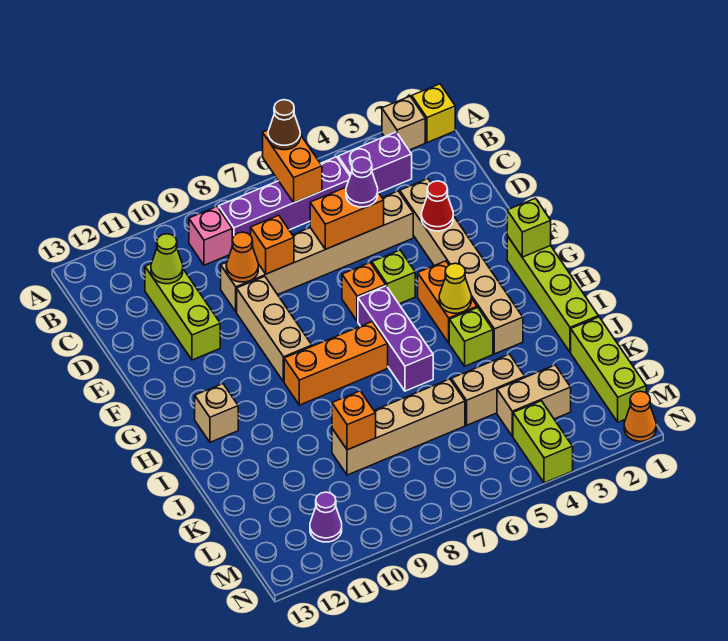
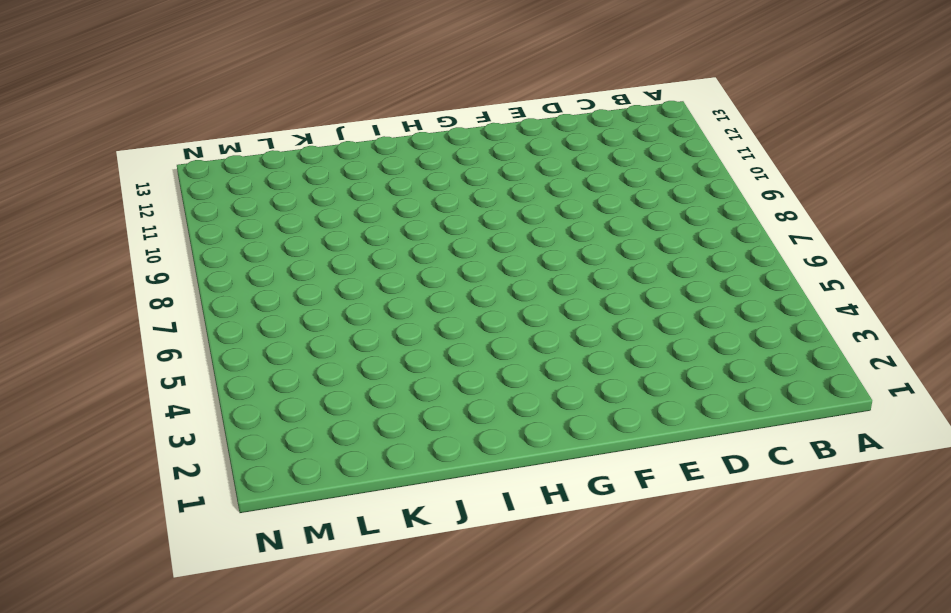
none -> yellow brick A1 level 1
none -> tan brick A2 level 1
none -> purple brick B3:B4 level 1
none -> purple brick B5:B8 level 1

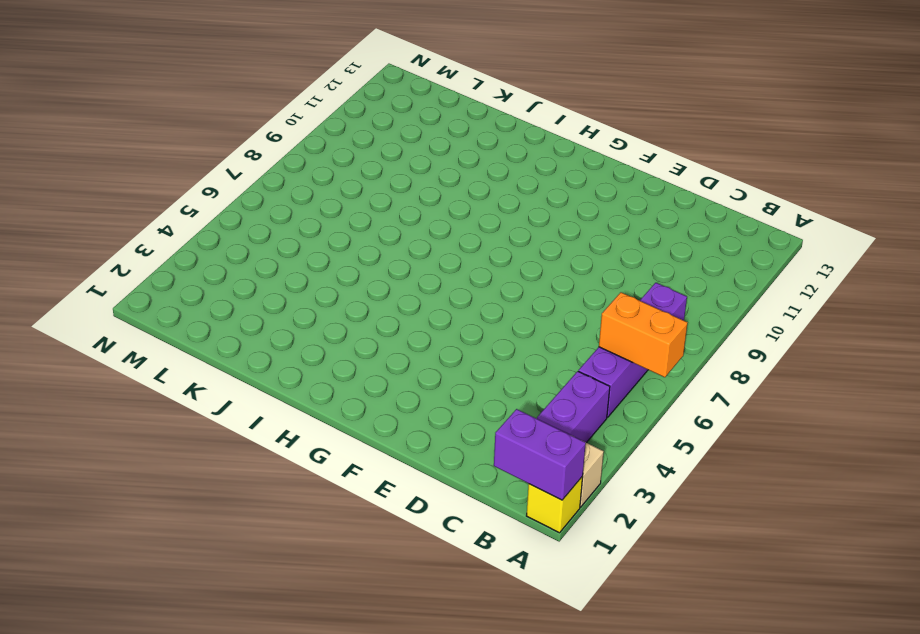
purple brick A1:B1 level 2 -> none
none -> pink brick B9 level 1
none -> lime brick C11:E11 level 1
none -> tan brick D3:I3 level 1
none -> tan brick D4:D9 level 1

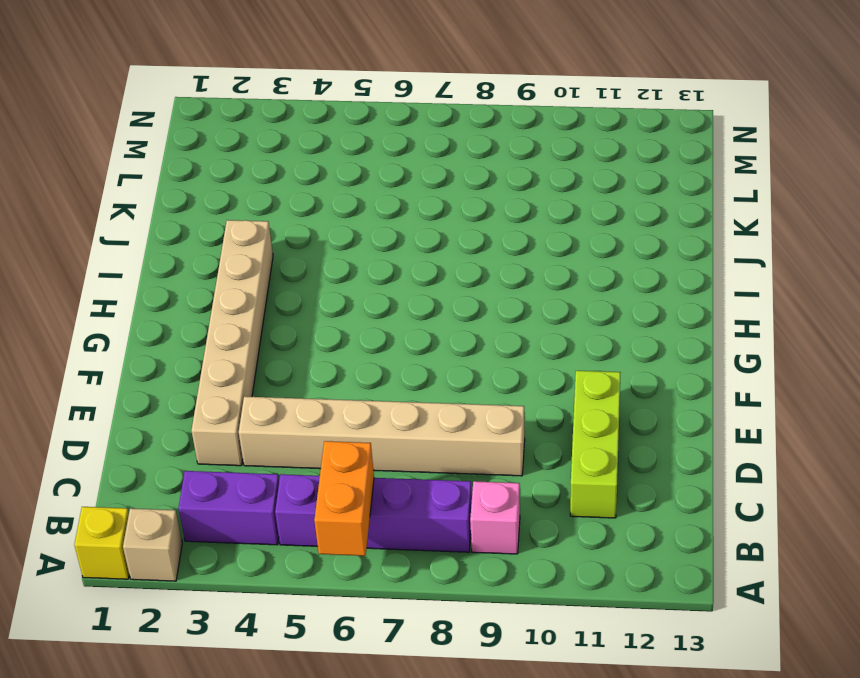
none -> tan brick E9:G9 level 1
none -> lime brick F5 level 1
none -> orange brick F6 level 1
none -> lime brick G1:J1 level 1

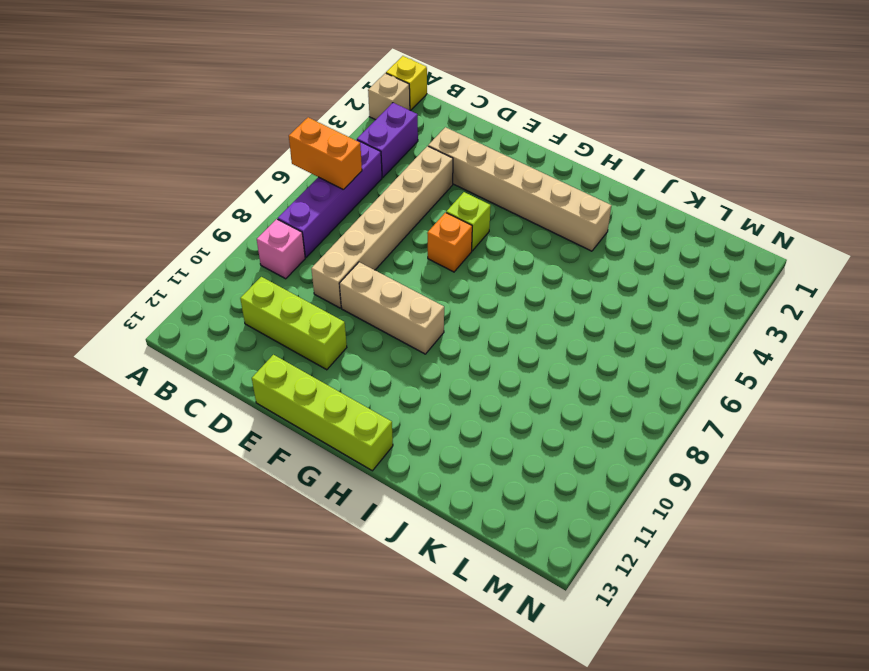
lime brick E13:H13 level 1 -> lime brick G1:J1 level 1
none -> orange brick G4:H4 level 1
none -> purple brick G6:I6 level 1
none -> orange brick H7:H9 level 1
none -> tan brick H12 level 1

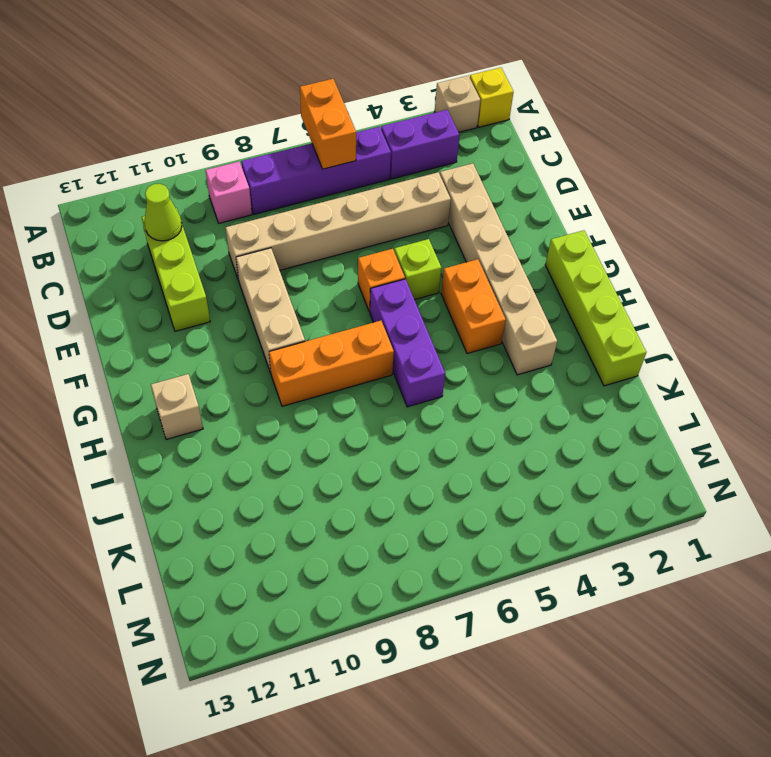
none -> lime brick I4 level 1
none -> lime brick K1:M1 level 1
none -> tan brick K4:K5 level 1
none -> tan brick K6:K9 level 1

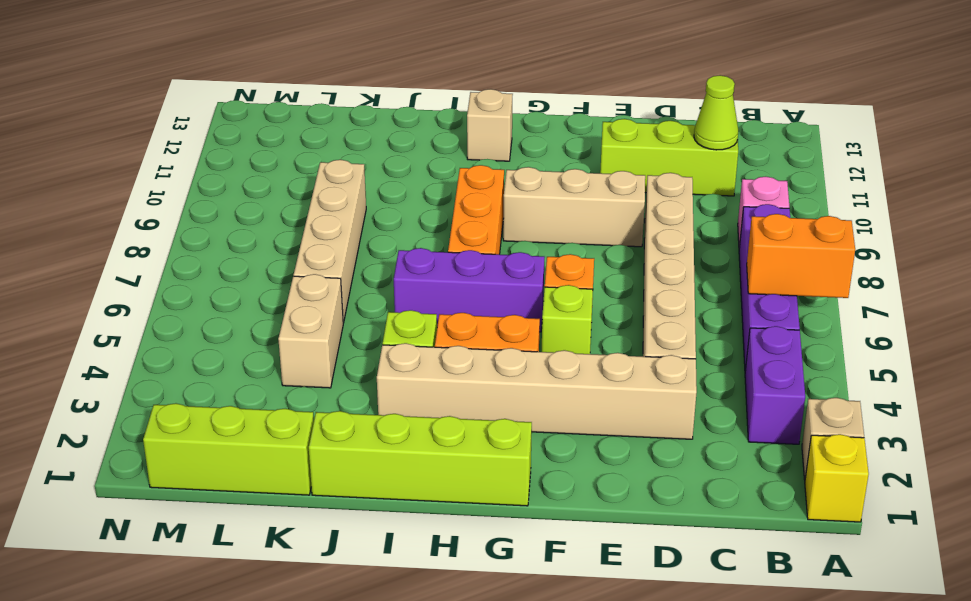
none -> tan brick L3:L4 level 1
none -> lime brick M4:N4 level 1
none -> purple cone M11 level 1
none -> orange cone N1 level 1

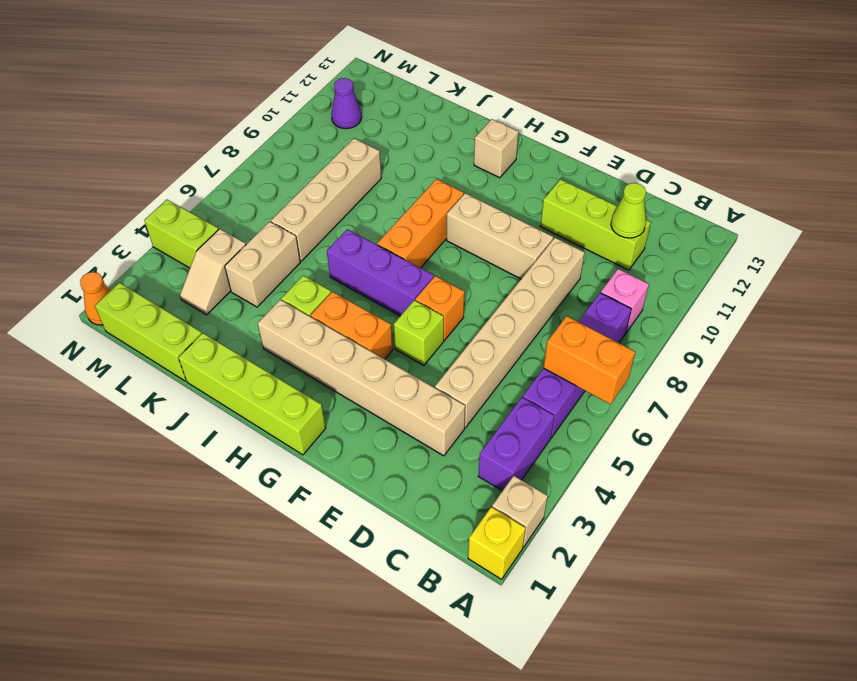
tan slope L3:L4 level 1 top 4 -> tan brick L3:L4 level 1
none -> orange brick D5:D6 level 2
none -> orange brick D8 level 2
none -> orange cone D9 level 2
none -> red cone E3 level 2

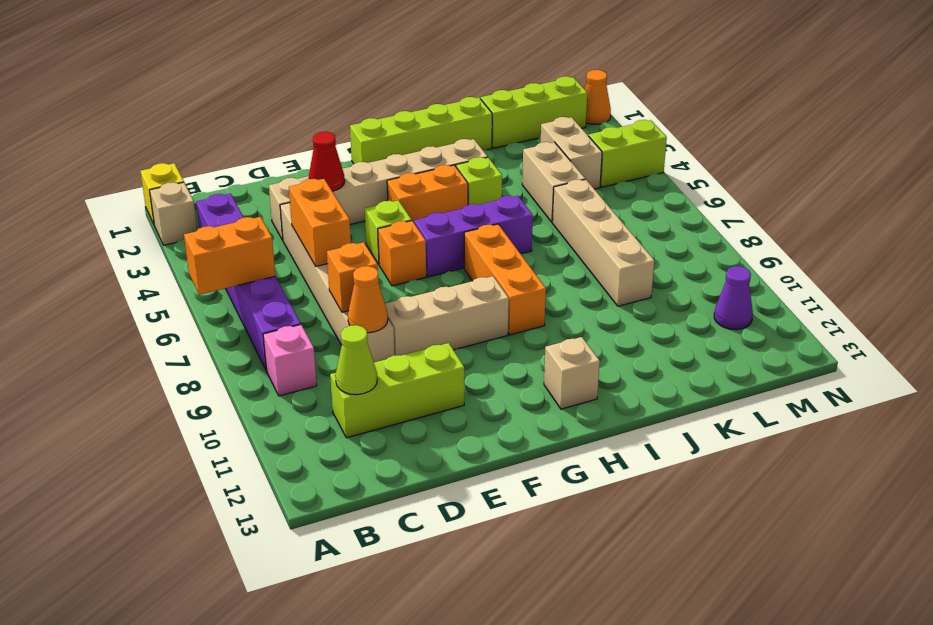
none -> lime brick G1 level 2
none -> yellow cone H4 level 2
none -> orange brick K9 level 2
none -> brown cone A6 level 3

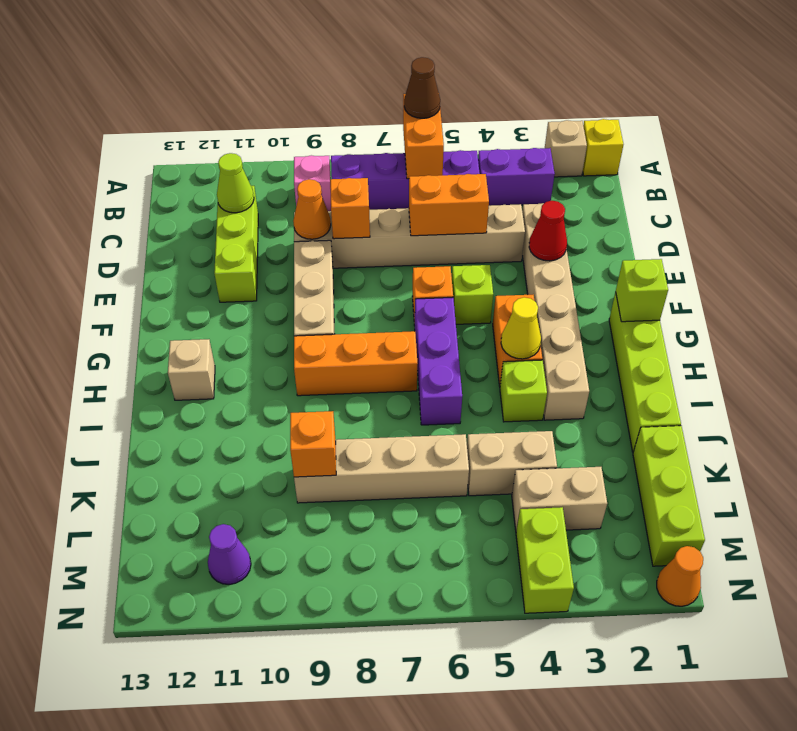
none -> purple cone D5 level 3

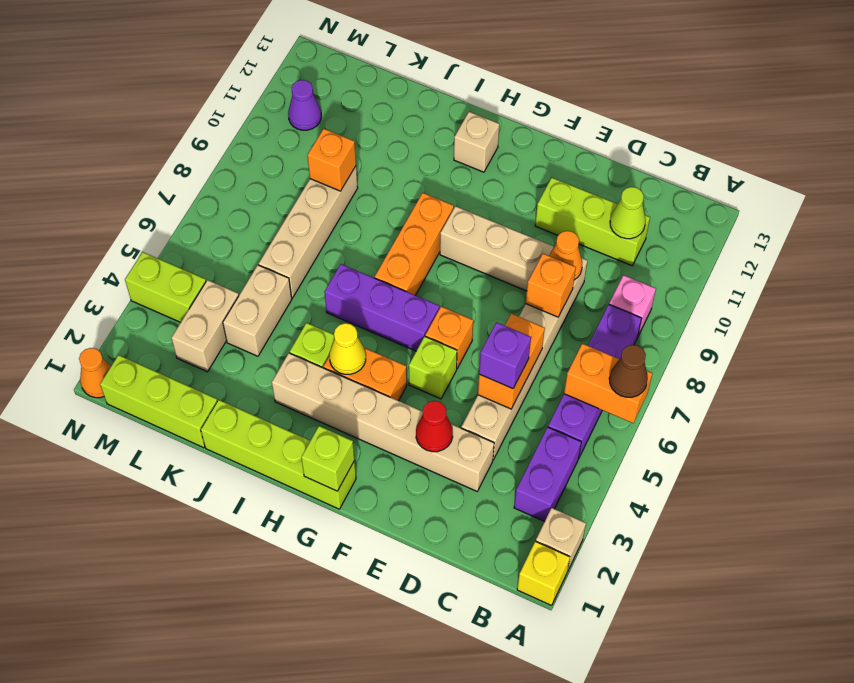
purple brick D5 level 3 -> purple cone D5 level 3

